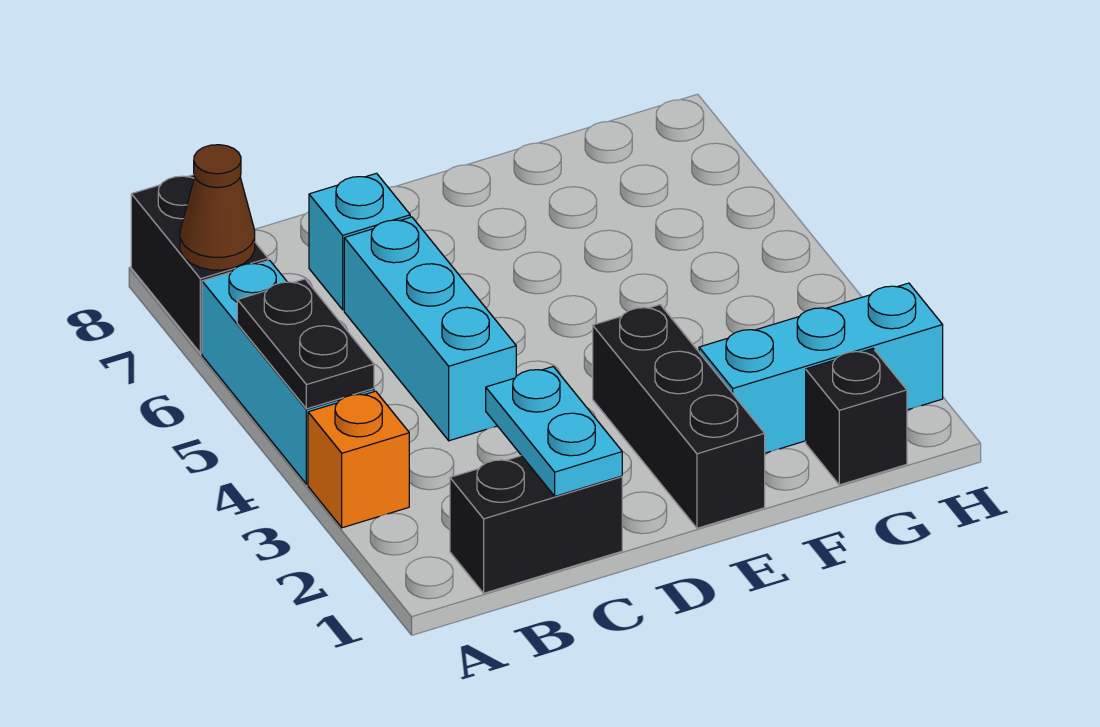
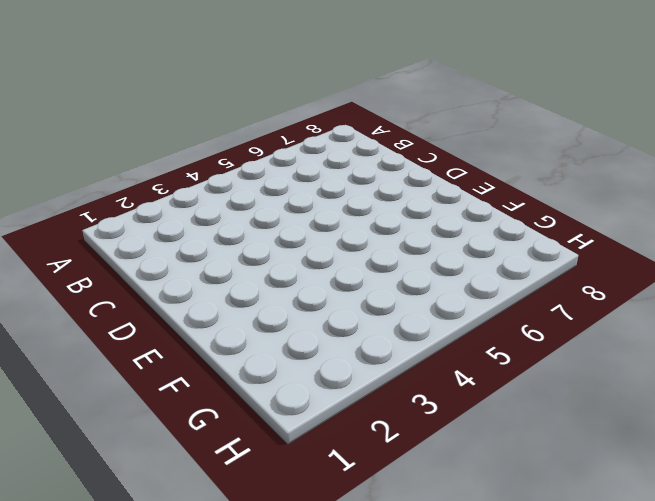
none -> orange brick A3 level 1
none -> cyan brick A4:A6 level 1
none -> black brick A7:A8 level 1

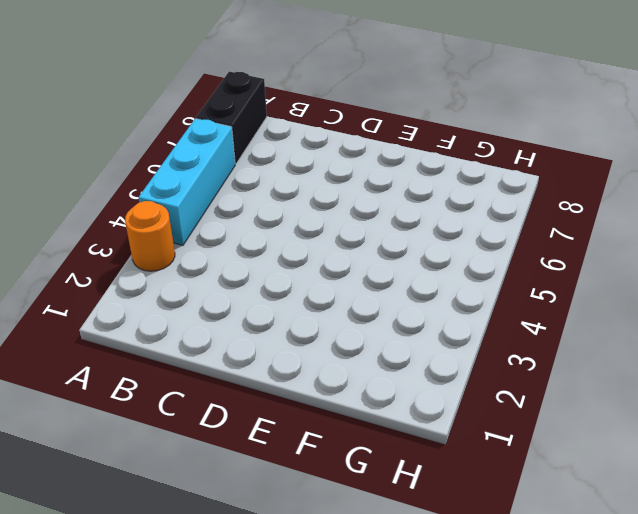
orange round brick A3 level 1 -> orange brick A3 level 1
none -> black brick B1:C1 level 1
none -> cyan brick C4:C6 level 1
none -> cyan brick C7 level 1

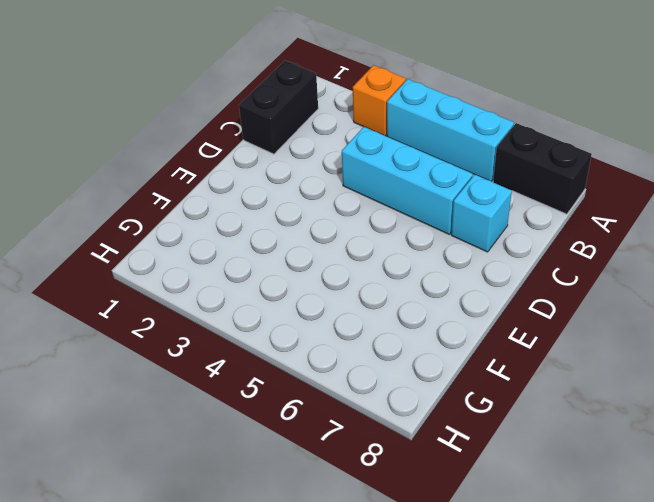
none -> black brick E1:E3 level 1
none -> cyan brick F2:H2 level 1
none -> black brick G1 level 1

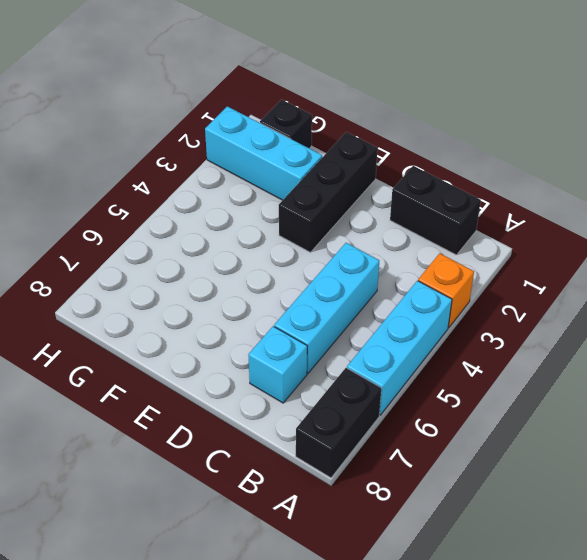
none -> black plate A4:A5 level 2
none -> brown cone A7 level 2
none -> cyan plate C1:C2 level 2

